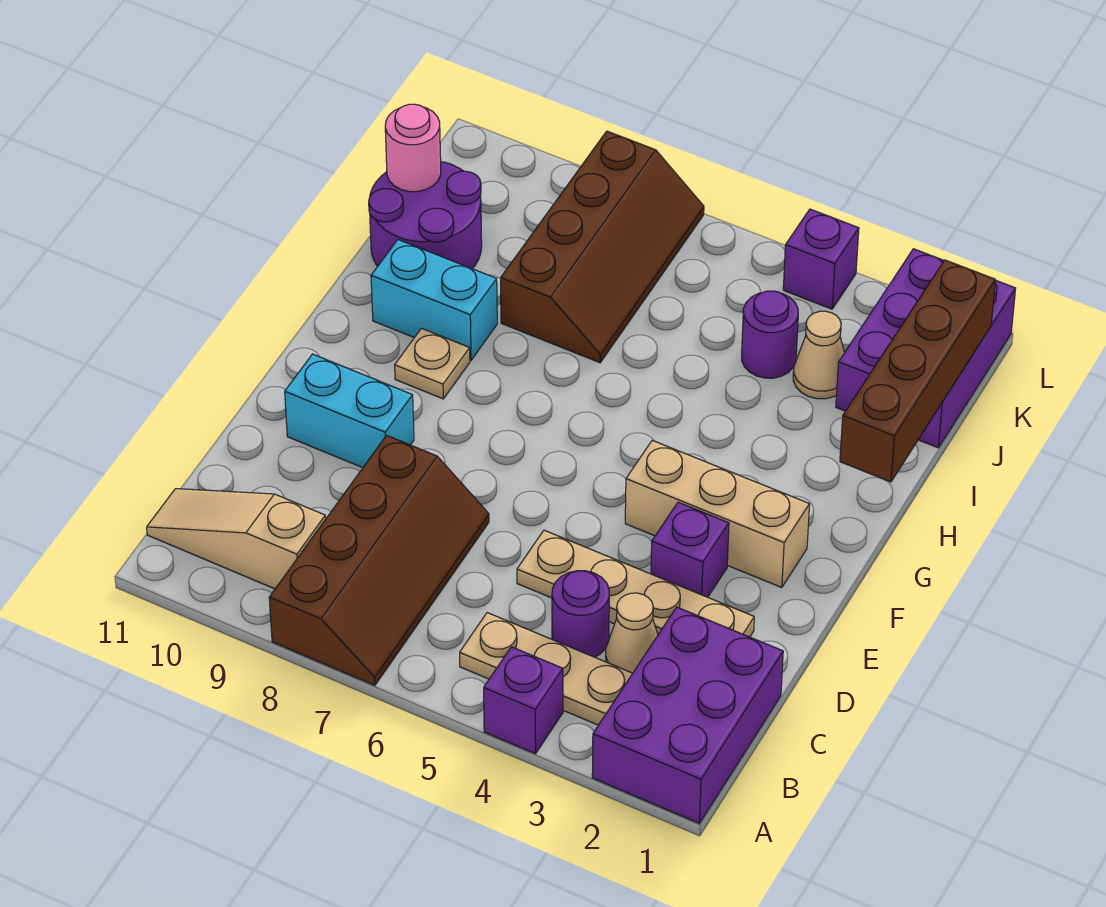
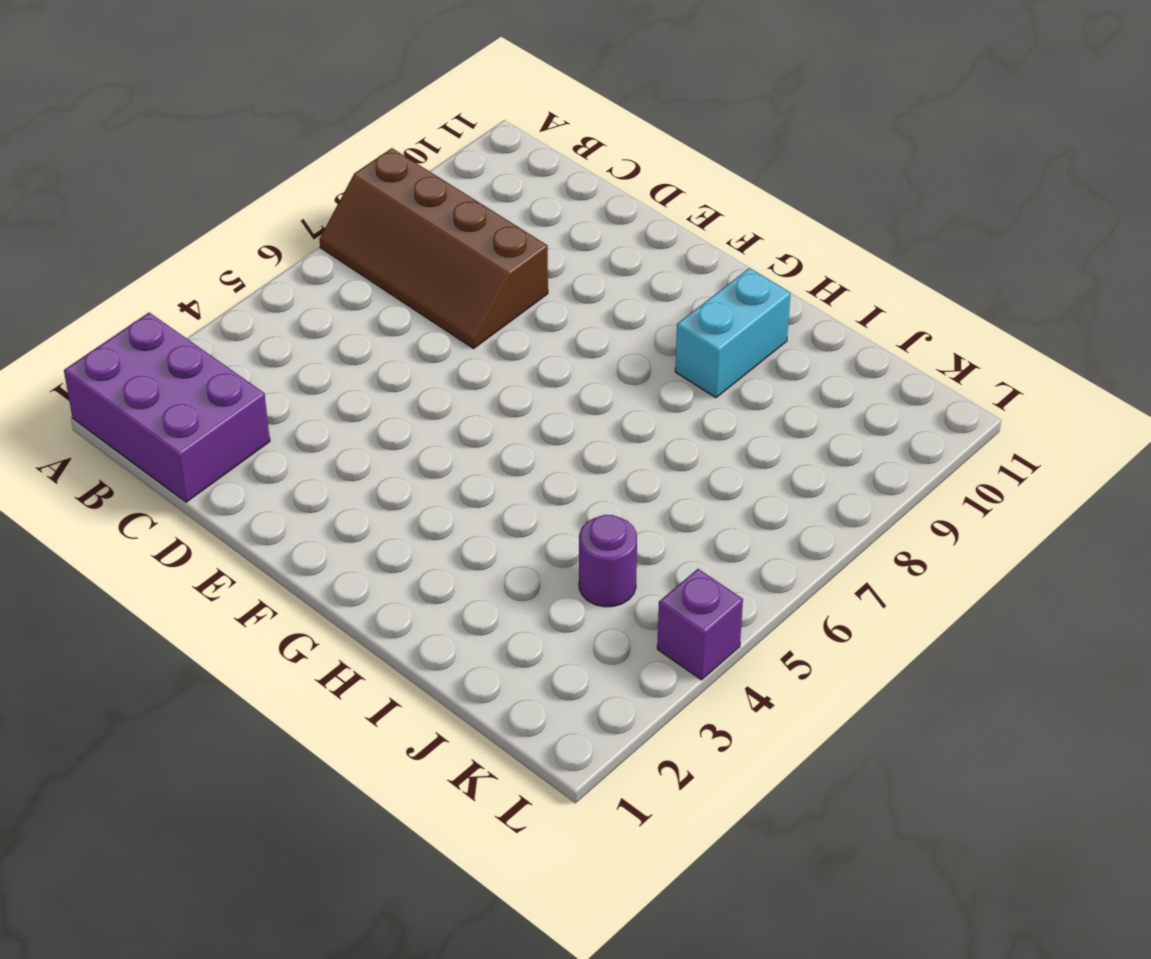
none -> purple brick A4 level 1
none -> tan plate B3:B5 level 1
none -> tan slope B9:B11 level 1 top 9

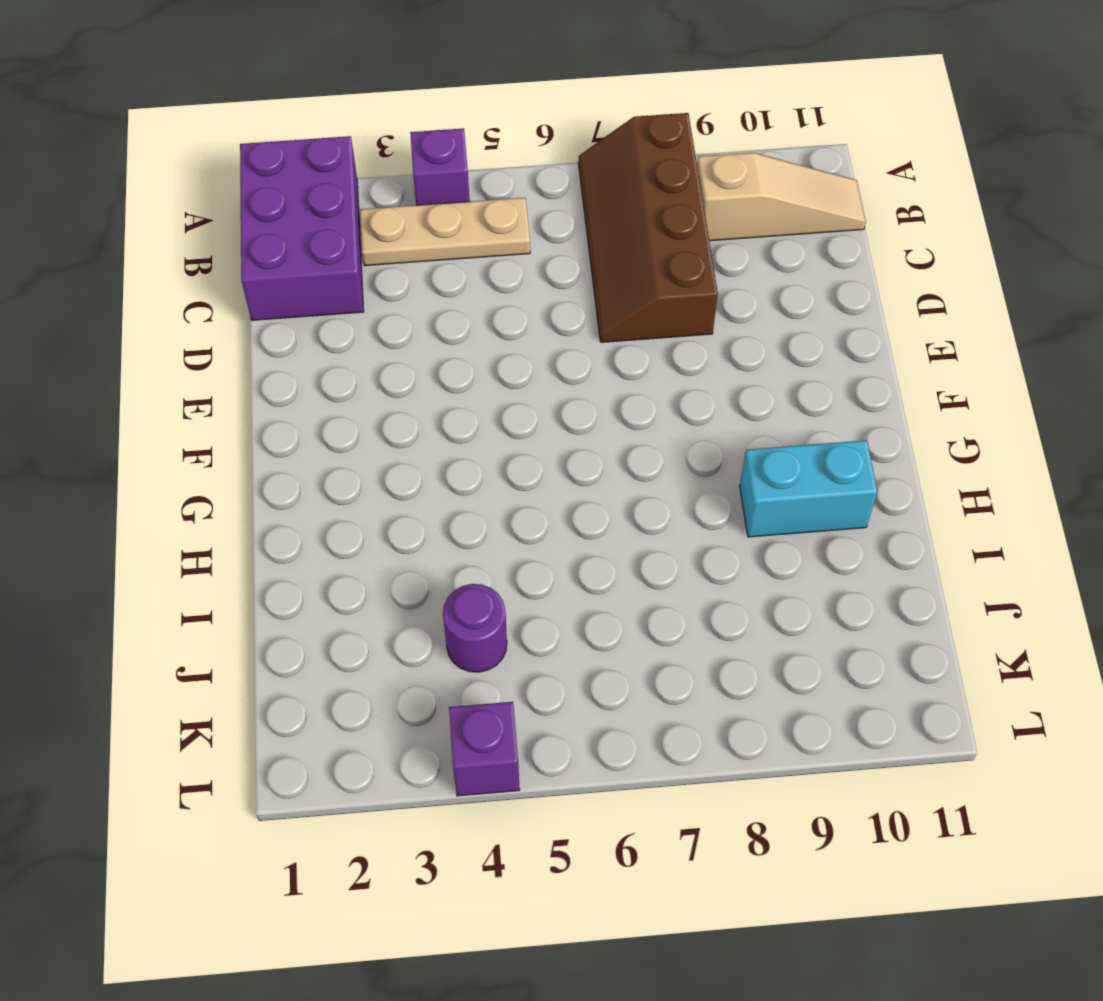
none -> tan cone C3 level 1
none -> purple round brick C4 level 1
none -> tan plate D2:D5 level 1

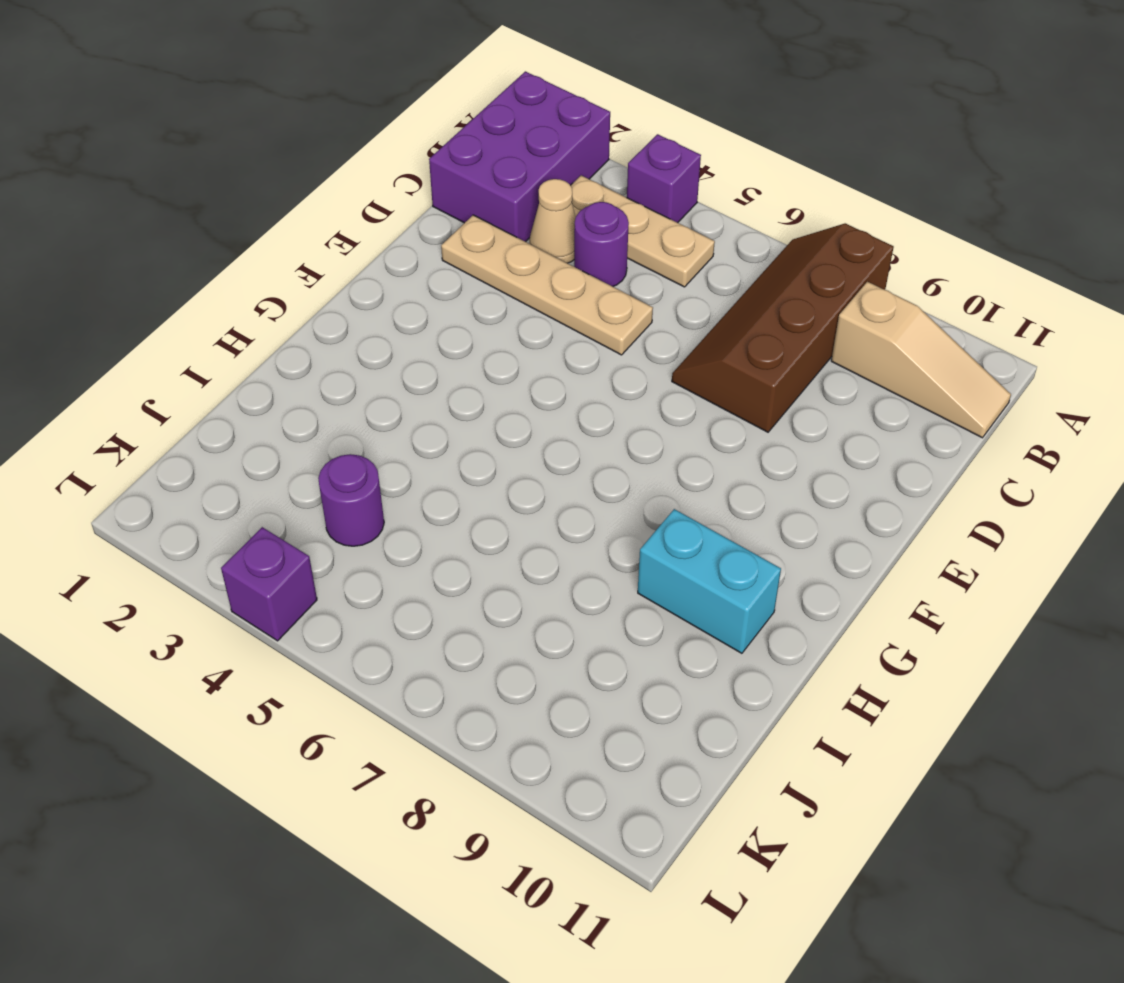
none -> purple brick E3 level 1
none -> cyan brick E9:E10 level 1
none -> tan brick F2:F4 level 1

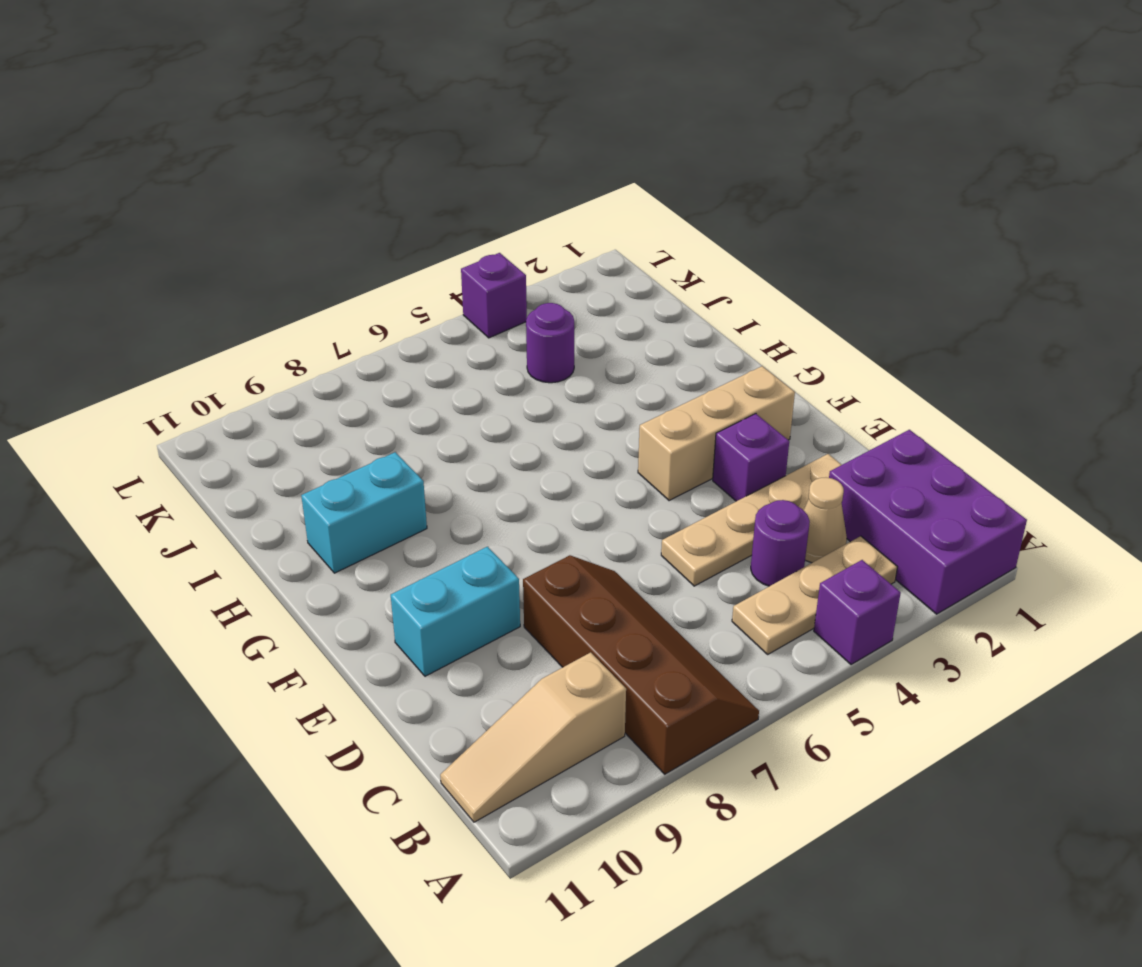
none -> tan plate G9 level 1
none -> brown slope I7:L8 level 1 top 8
none -> purple round brick I10:J11 level 1

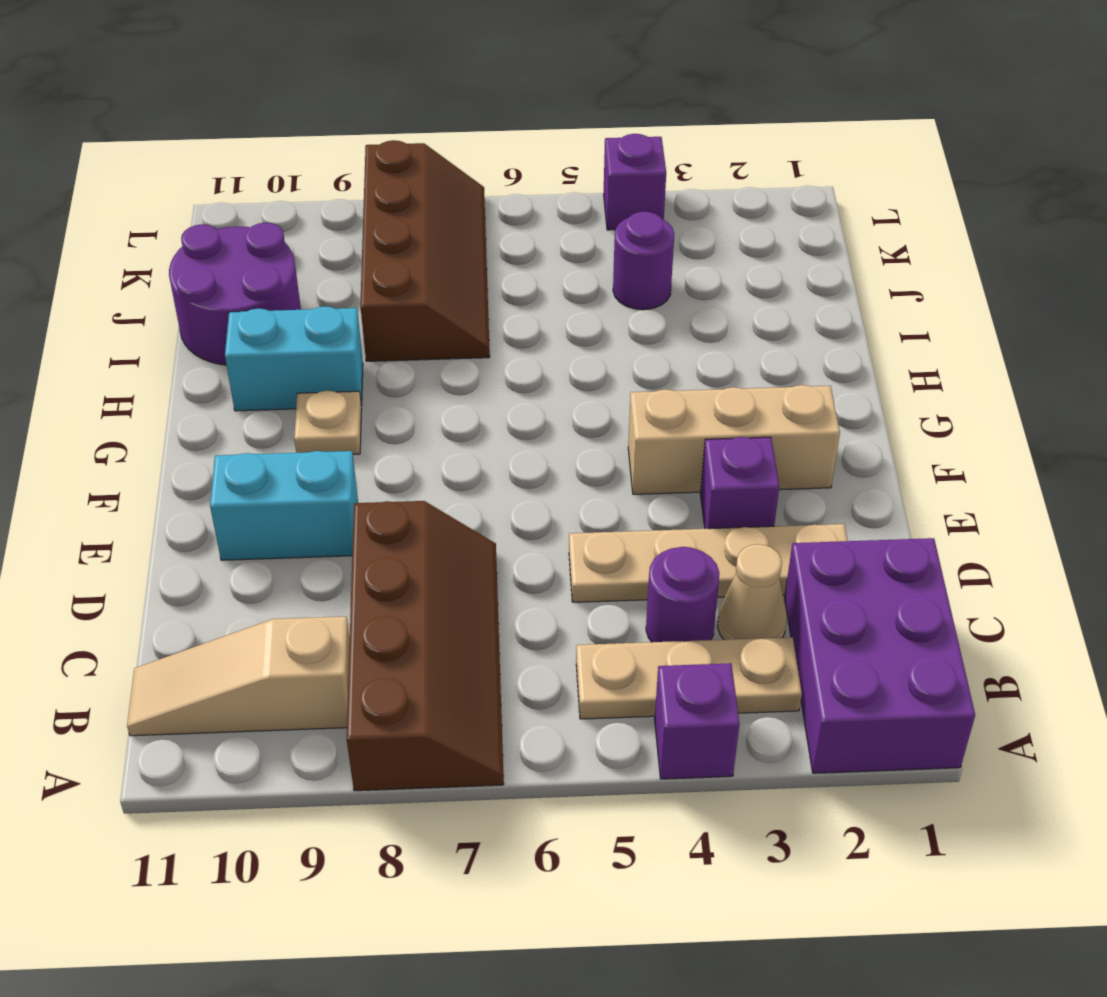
none -> purple brick J1:L2 level 1
none -> tan cone J3 level 1
none -> brown brick H1:K1 level 2

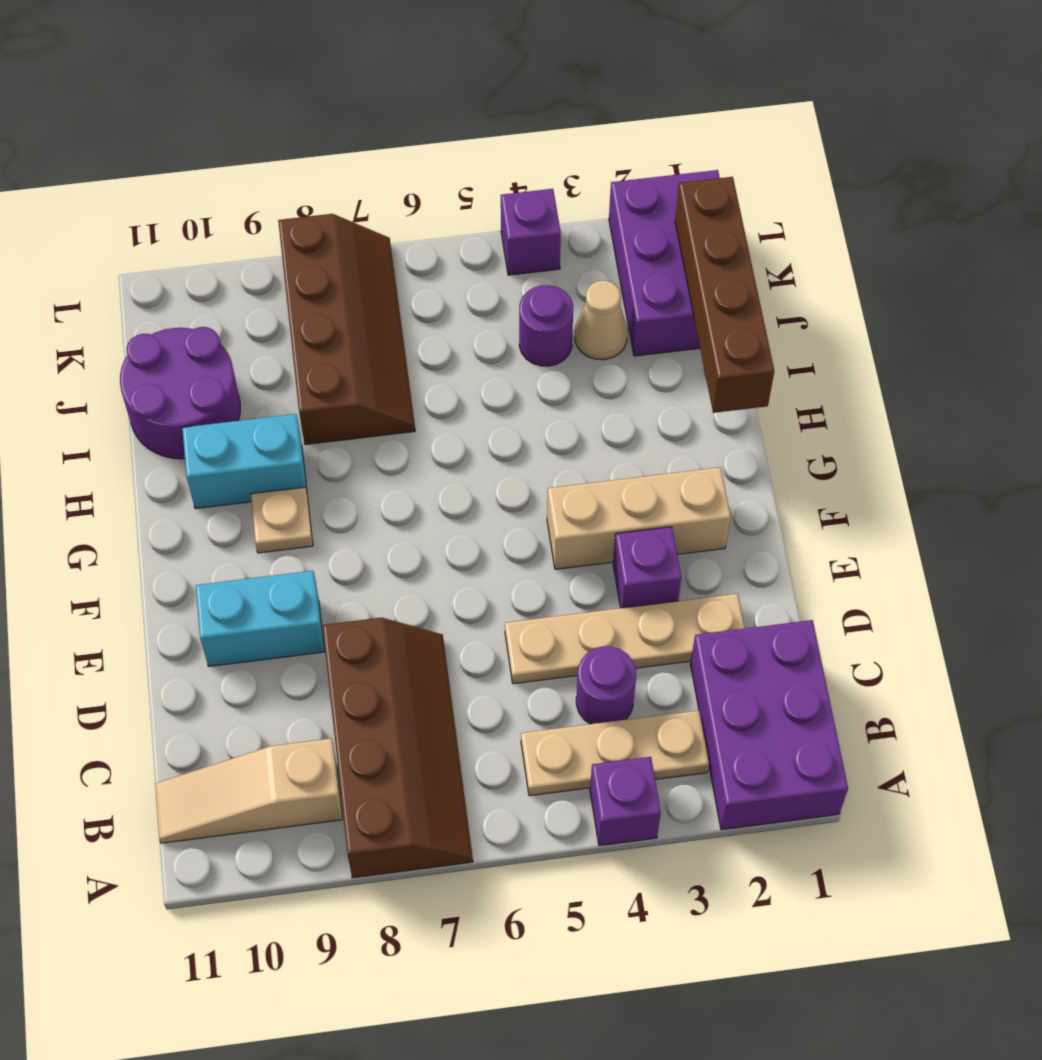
none -> tan cone C3 level 1
none -> pink round brick J11 level 2

